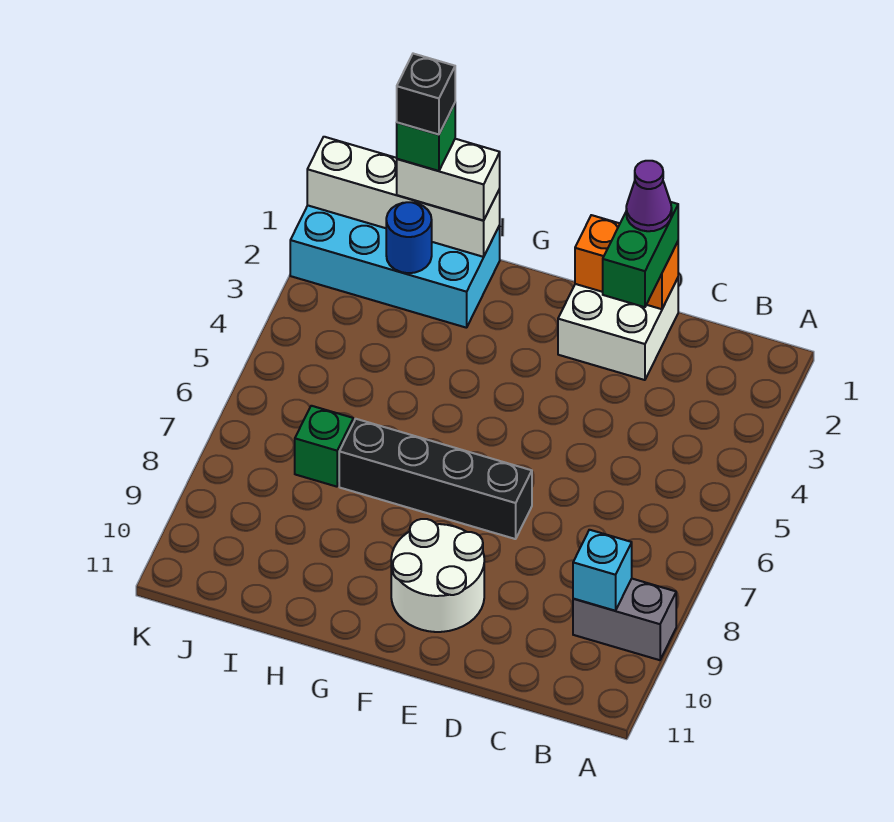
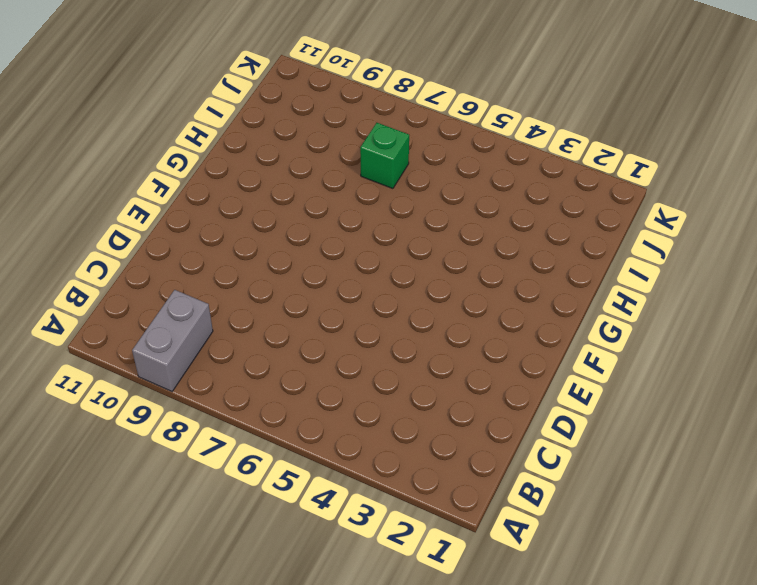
none -> white brick D1:E2 level 1
none -> black brick E7:H7 level 1
none -> white round brick E9:F10 level 1

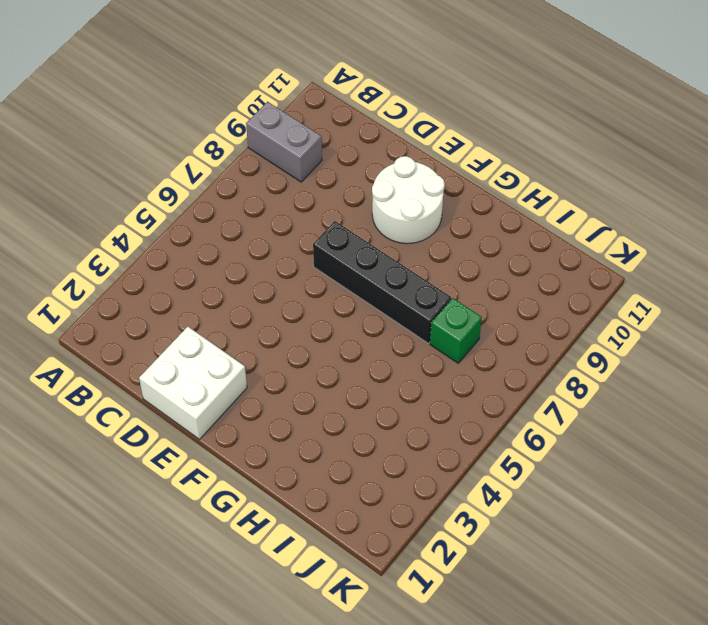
none -> cyan brick H1:K2 level 1
none -> cyan brick B9 level 2
none -> orange brick D1:E1 level 2

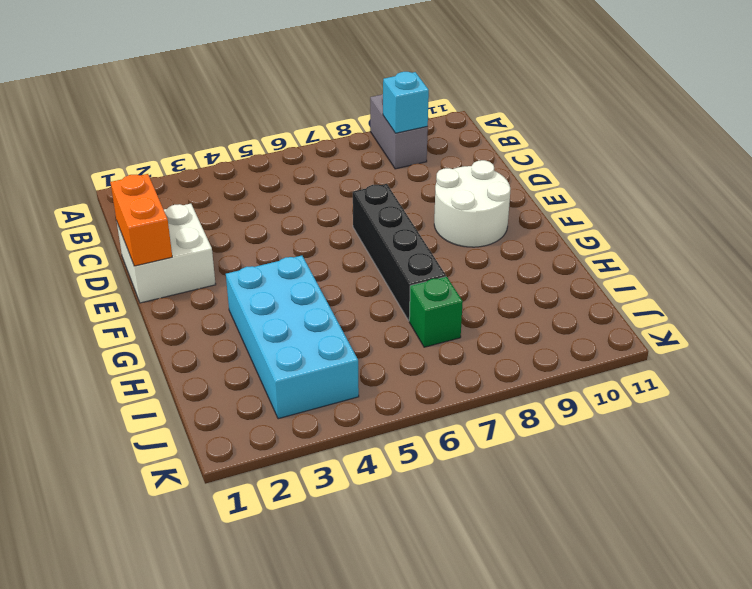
cyan brick G3:J4 level 1 -> cyan brick H1:K2 level 1
none -> white brick H1:K1 level 2
none -> blue round brick I2 level 2
none -> green brick D1:D2 level 3

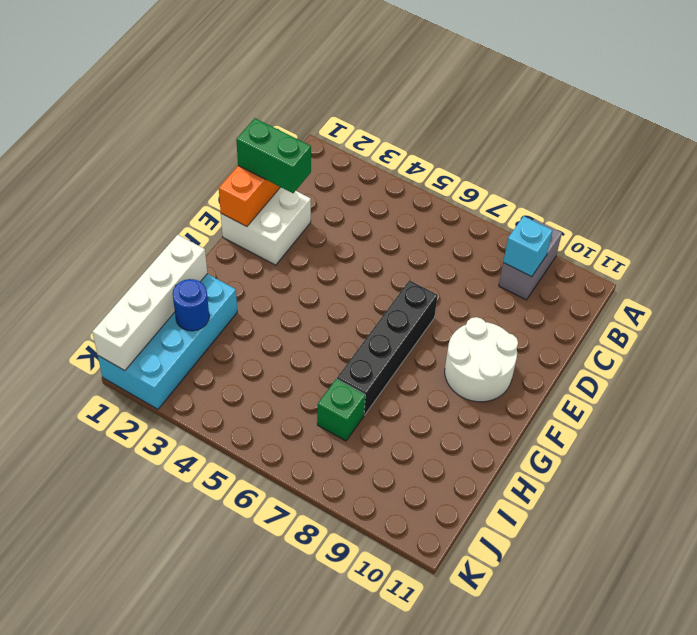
none -> white brick H1:I1 level 3
none -> purple cone D1 level 4
none -> green brick I1 level 4

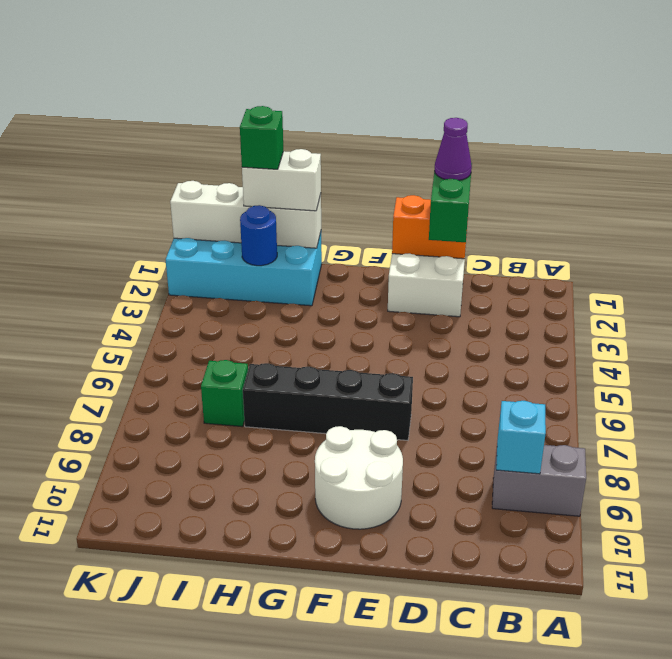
none -> black brick I1 level 5

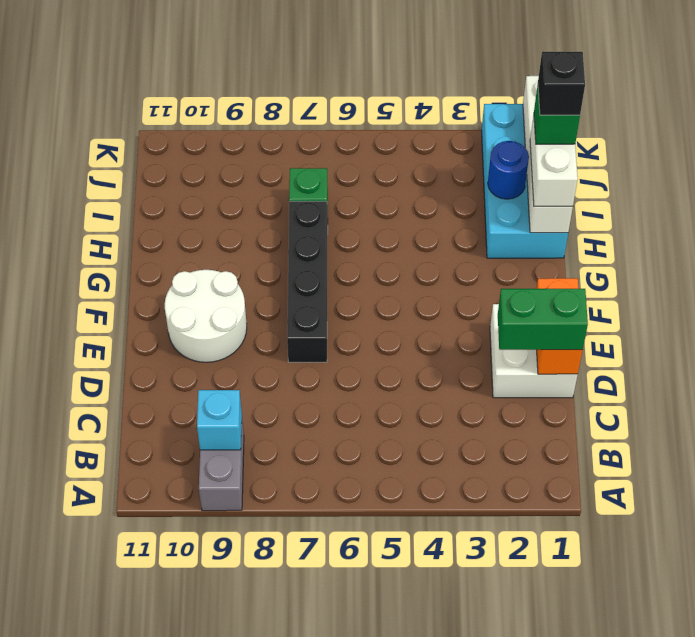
none -> purple cone D1 level 4

